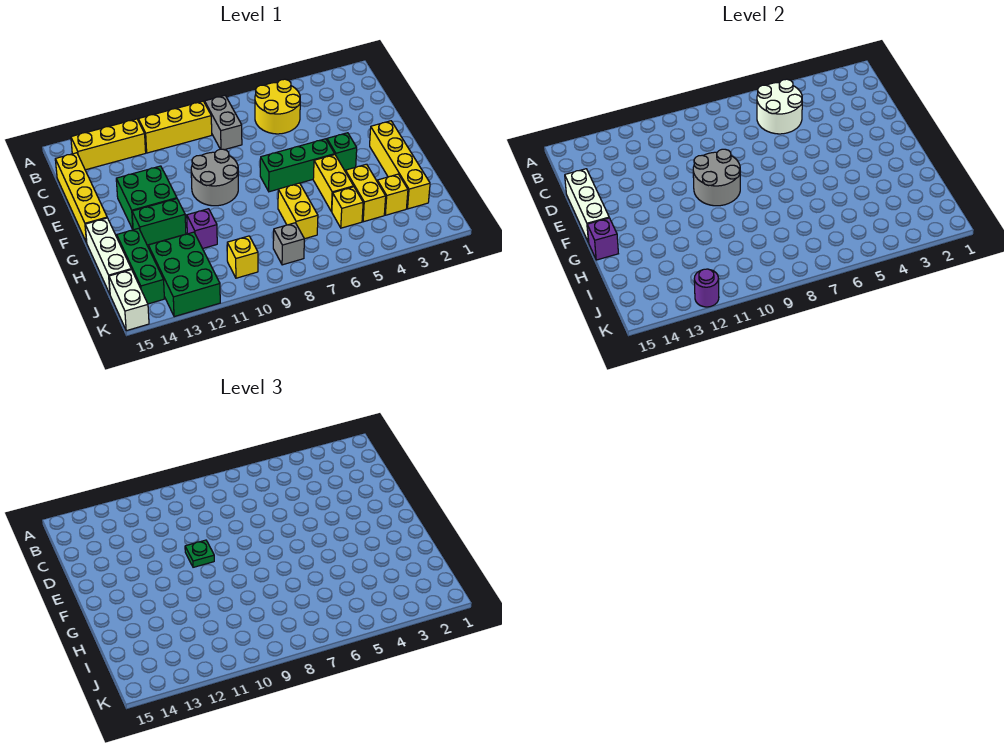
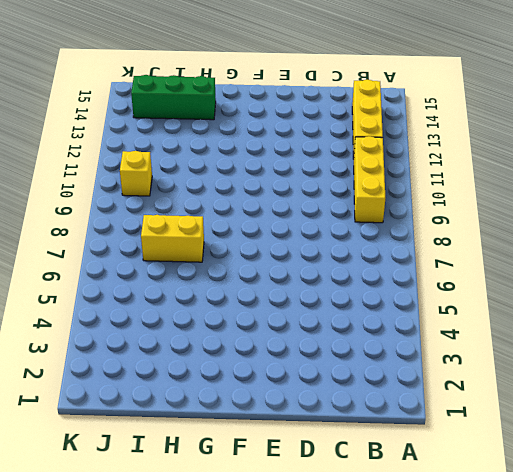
none -> yellow round brick B5:C6 level 1
none -> grey brick B8:C8 level 1
none -> yellow brick C15:F15 level 1

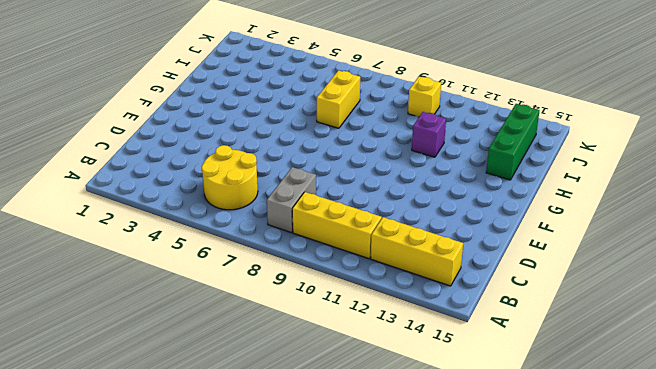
none -> yellow brick C15:F15 level 1
none -> grey round brick E9:F10 level 1
none -> green brick E12:F13 level 1

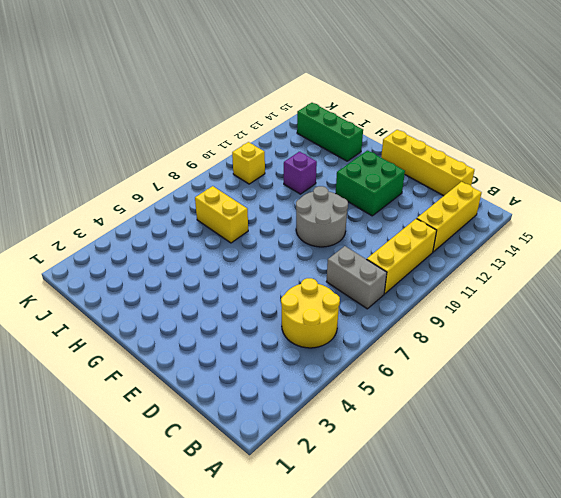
none -> yellow brick F2:I2 level 1
none -> green brick F4 level 1
none -> green brick F5:F7 level 1

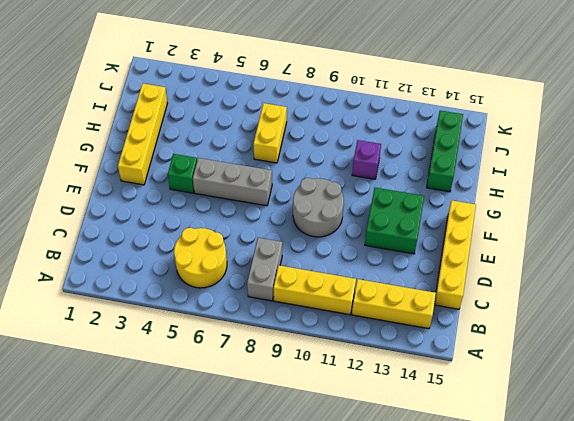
grey brick F5:F7 level 1 -> green brick F5:F7 level 1
none -> yellow brick G5:H5 level 1
none -> green brick G12:G13 level 1
none -> white brick G15:I15 level 1

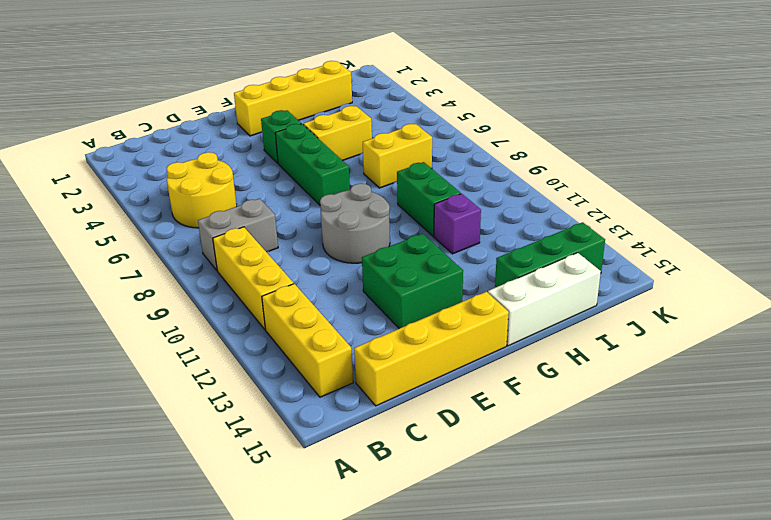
green brick H9:H10 level 1 -> green brick G12:G13 level 1
none -> yellow brick H4:I4 level 1
none -> yellow brick I3 level 1
none -> yellow brick I5 level 1

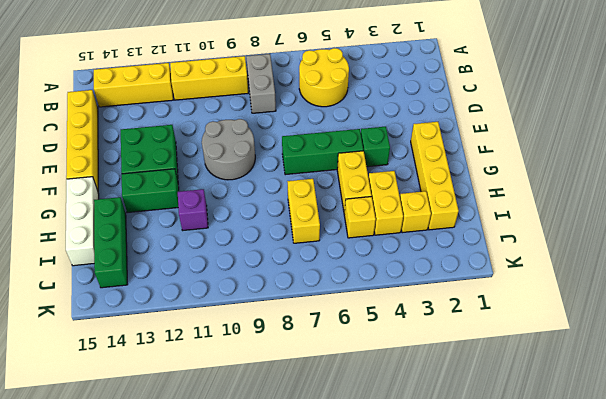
none -> green brick I12:K13 level 1
none -> grey brick J8 level 1
none -> yellow brick J10 level 1

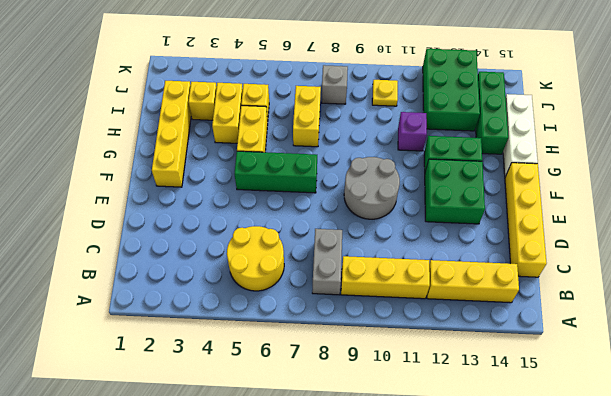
yellow plate J10 level 1 -> yellow brick J10 level 1
none -> green brick F4 level 1
none -> white brick J15:K15 level 1
none -> white round brick B5:C6 level 2

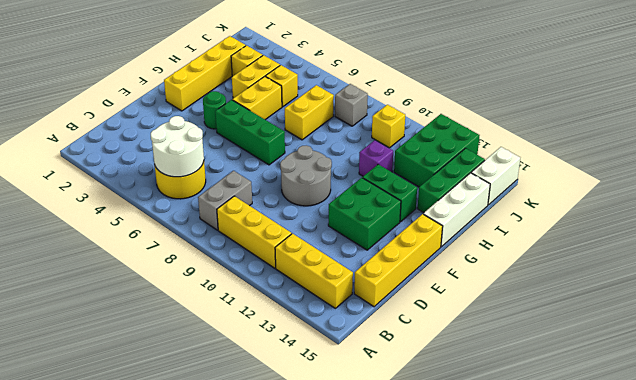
green round brick F4 level 1 -> green brick F4 level 1
none -> white brick D15:F15 level 2
none -> grey round brick E9:F10 level 2
none -> purple brick G15 level 2

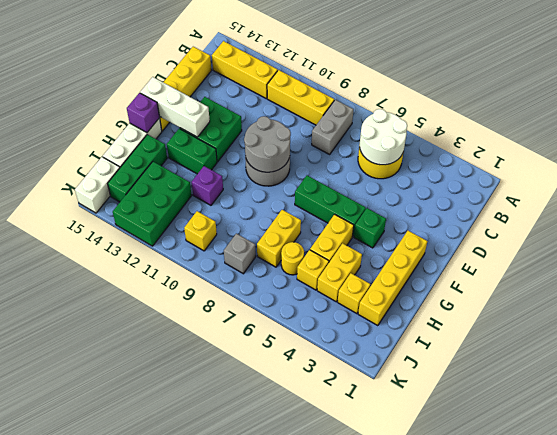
white brick F13:F15 level 2 -> white brick D15:F15 level 2
yellow round brick I6 level 1 -> none
none -> purple round brick K12 level 2
none -> green plate E10 level 3

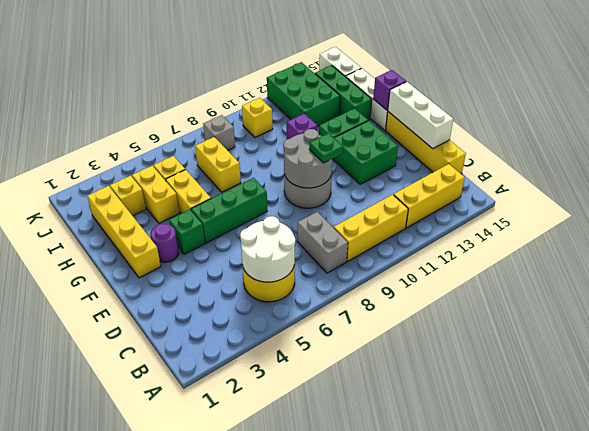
purple round brick F3 level 1 -> purple round brick K12 level 2

